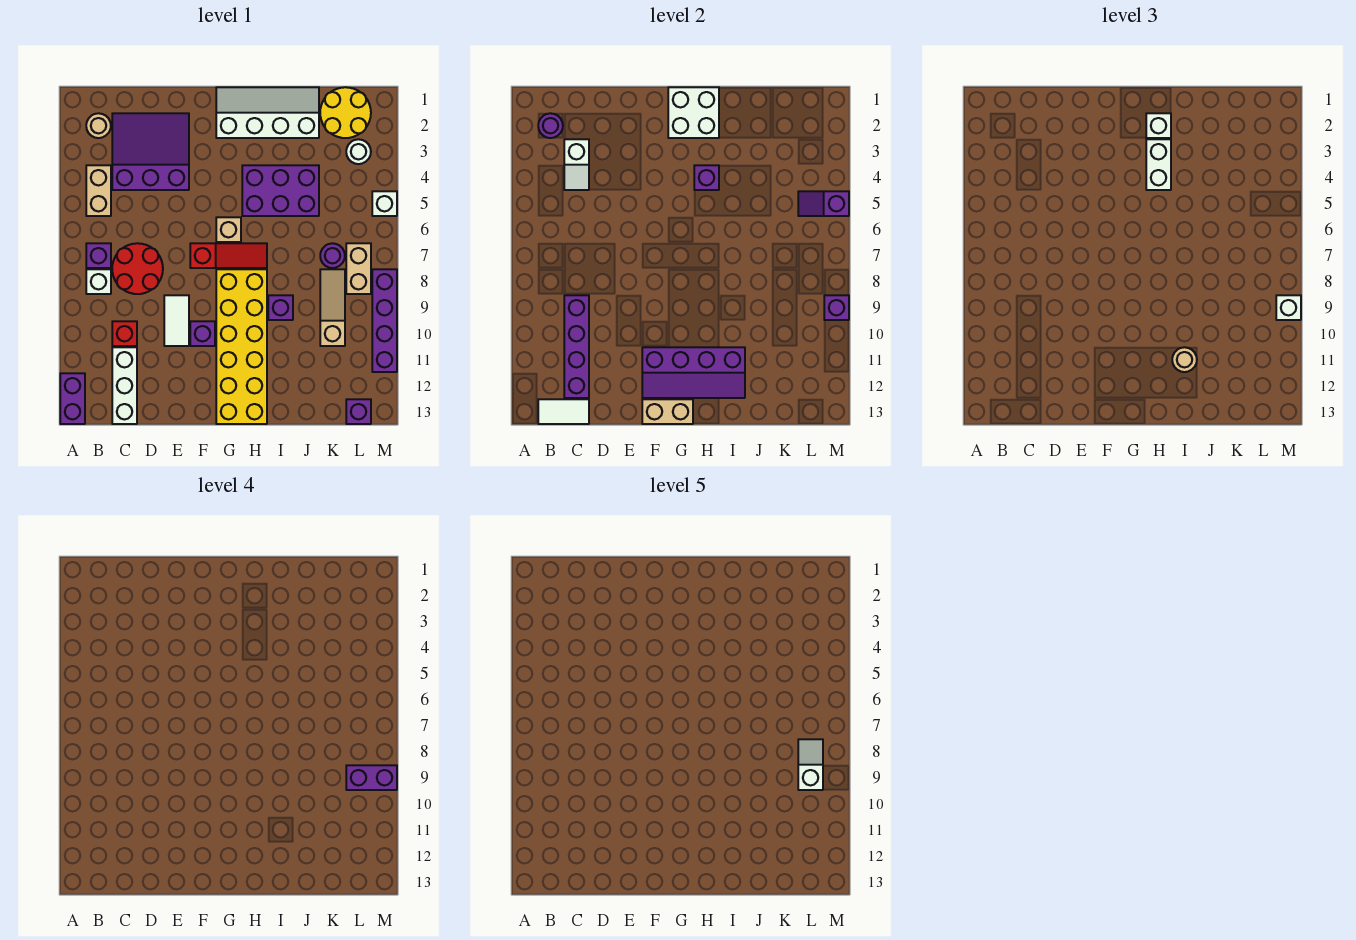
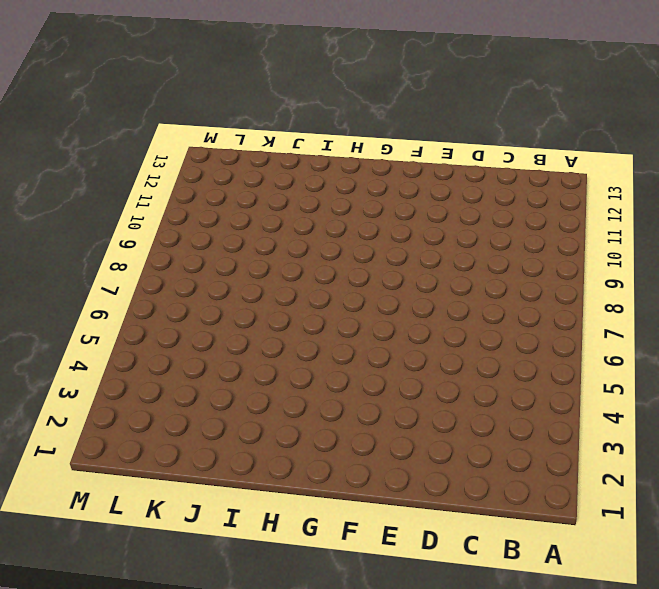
none -> purple brick A12:A13 level 1
none -> tan round brick B2 level 1
none -> tan brick B4:B5 level 1
none -> purple brick B7 level 1

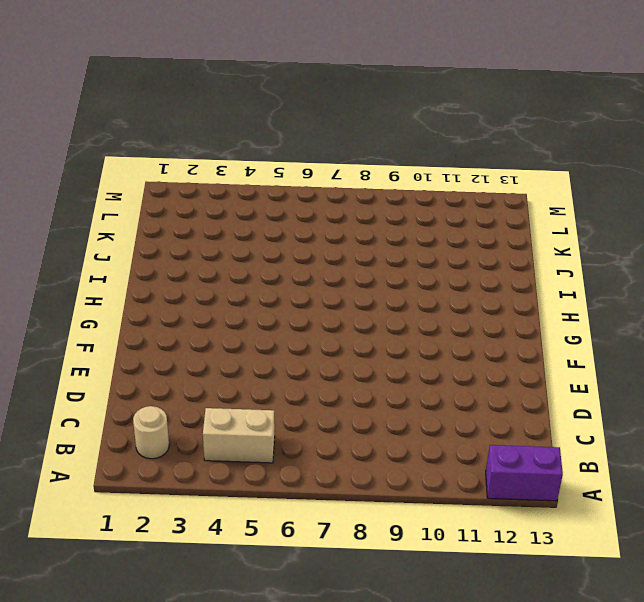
none -> purple brick B7 level 1
none -> white brick B8 level 1
none -> purple slope C2:E4 level 1 top 4
none -> red round brick C7:D8 level 1

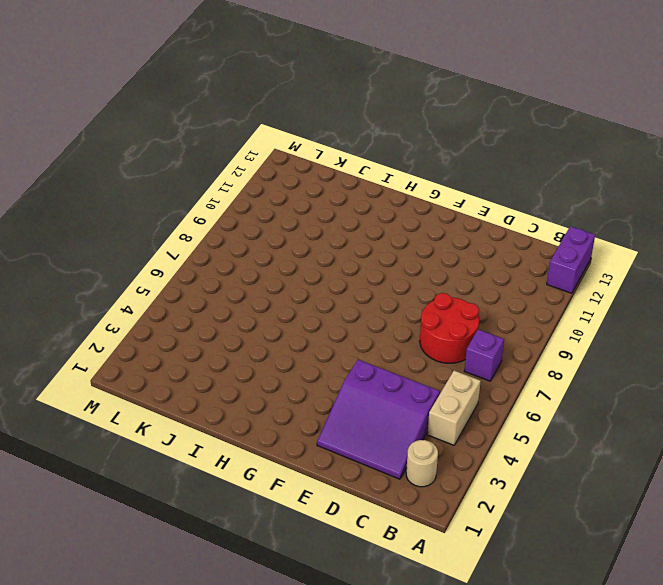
none -> white brick B8 level 1
none -> red brick C10 level 1
none -> white brick C11:C13 level 1
none -> white tile E9:E10 level 1

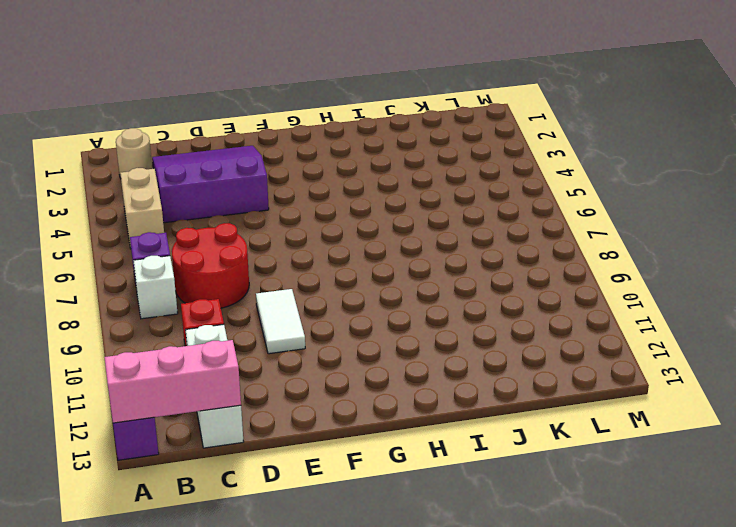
pink brick A13:C13 level 2 -> white tile B13:C13 level 2
none -> red slope F7:H7 level 1 top F
none -> purple brick F10 level 1
none -> white slope G1:J2 level 1 top 2
none -> tan brick G6 level 1

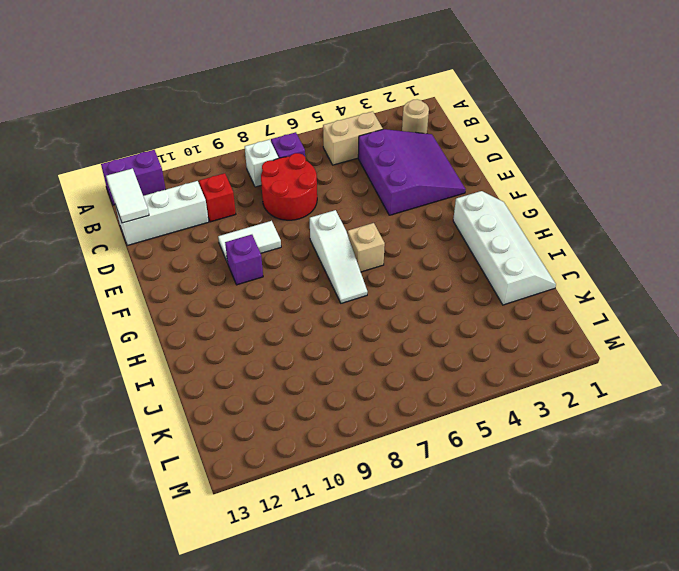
white slope F7:H7 level 1 top F -> red slope F7:H7 level 1 top F
none -> yellow brick G8:H13 level 1
none -> purple brick H4:J5 level 1
none -> purple brick I9 level 1
none -> yellow round brick K1:L2 level 1

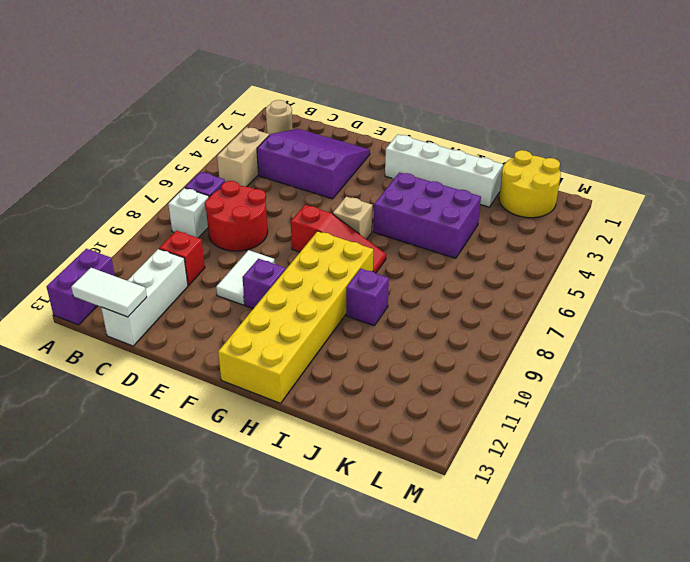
none -> purple round brick K7 level 1
none -> tan slope K8:K10 level 1 top 10
none -> white round brick L3 level 1
none -> tan brick L7:L8 level 1

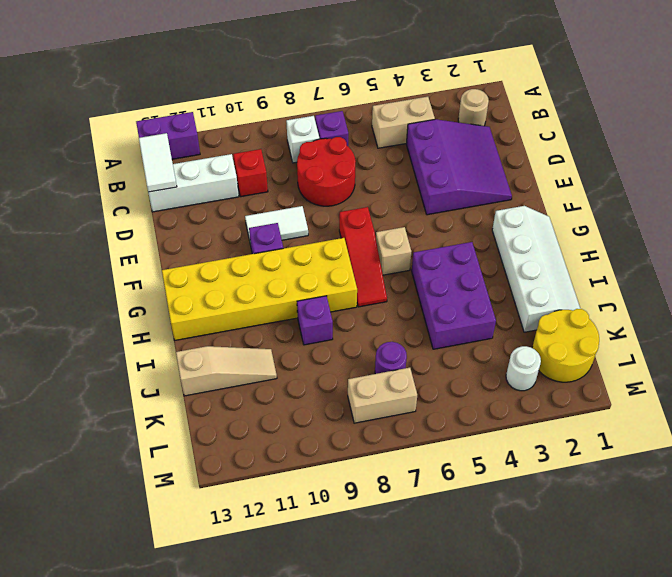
tan slope J11:J13 level 1 top 13 -> tan slope K8:K10 level 1 top 10
none -> purple brick L13 level 1
none -> white brick M5 level 1
none -> purple brick M8:M11 level 1
none -> purple round brick B2 level 2

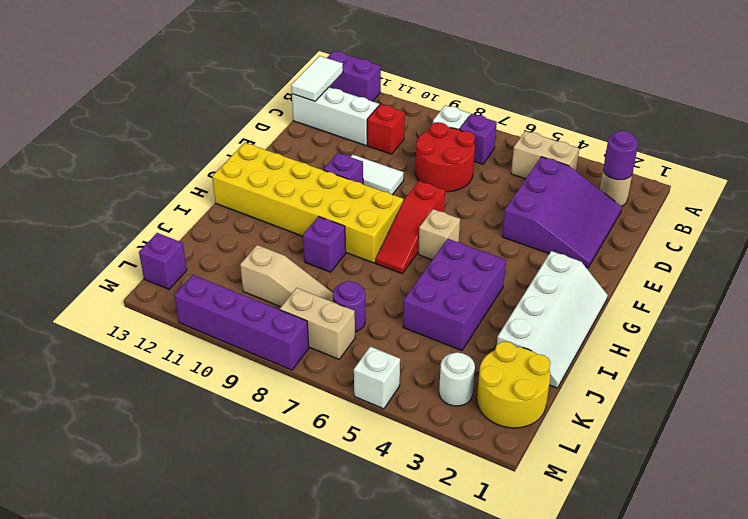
none -> white slope C3:C4 level 2 top 3
none -> purple brick C9:C12 level 2
none -> purple slope F11:I12 level 2 top 11
none -> tan brick F13:G13 level 2

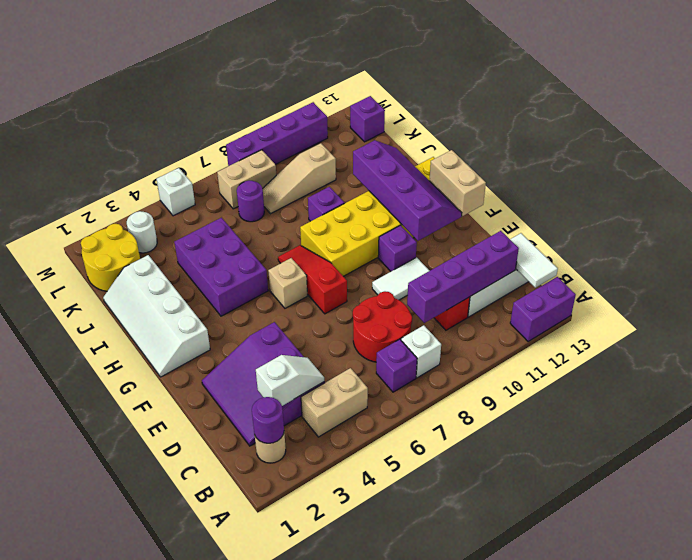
none -> white brick G1:H2 level 2
none -> purple brick H4 level 2
none -> purple slope L5:M5 level 2 top M
none -> purple brick M9 level 2

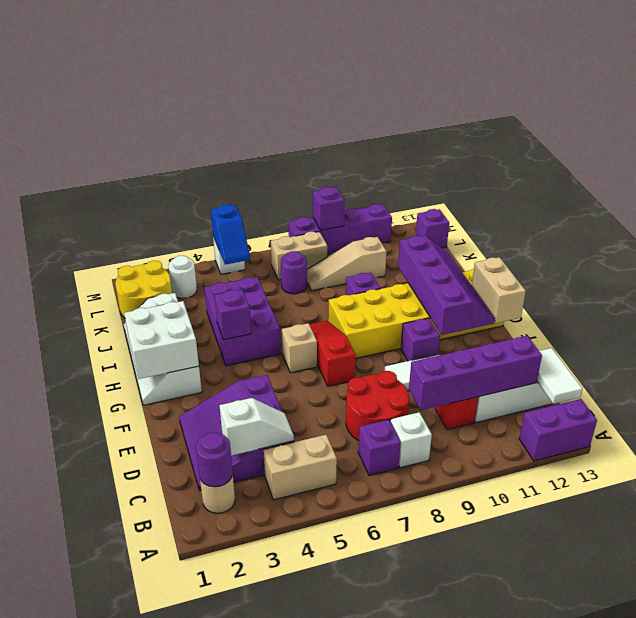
blue slope L5:M5 level 2 top M -> purple slope L5:M5 level 2 top M
none -> white brick H2 level 3
none -> white brick H3:H4 level 3
none -> tan round brick I11 level 3
none -> white brick M9 level 3

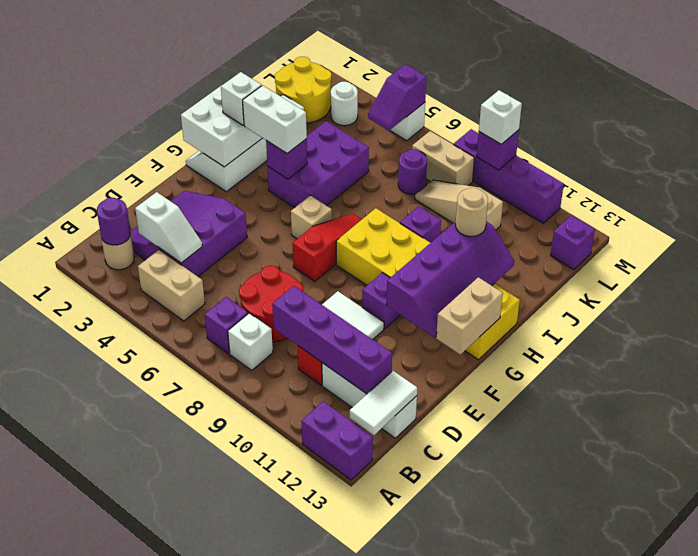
none -> purple brick L9:M9 level 4
none -> white slope L8:L9 level 5 top 9

